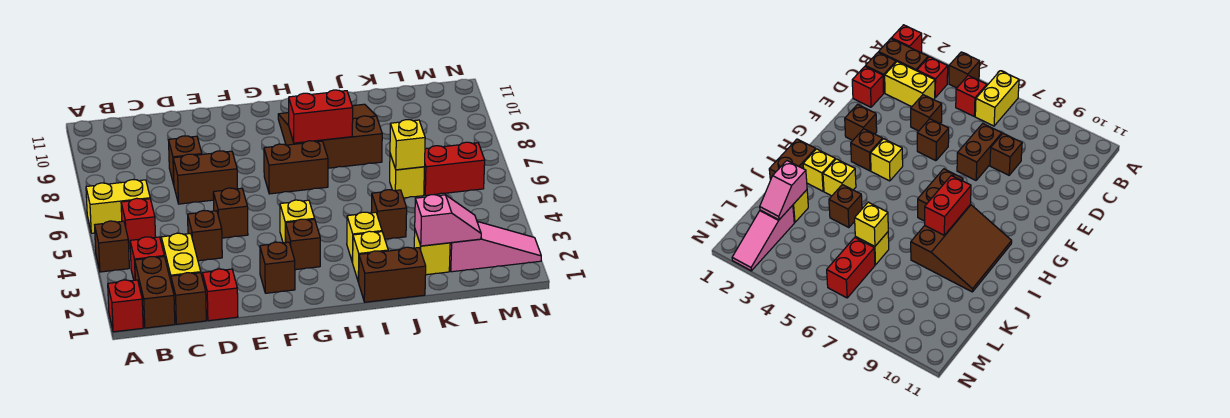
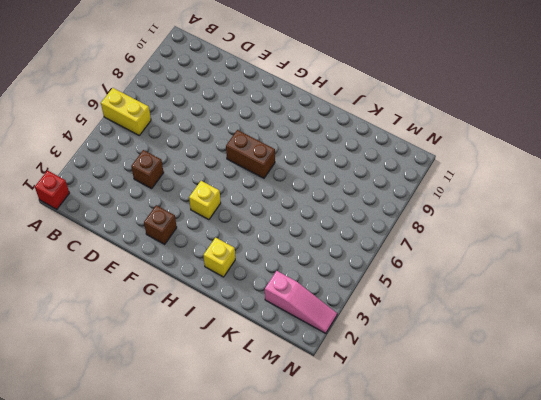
none -> brown brick A4 level 1
none -> brown brick B1:B2 level 1
none -> red brick B3 level 1

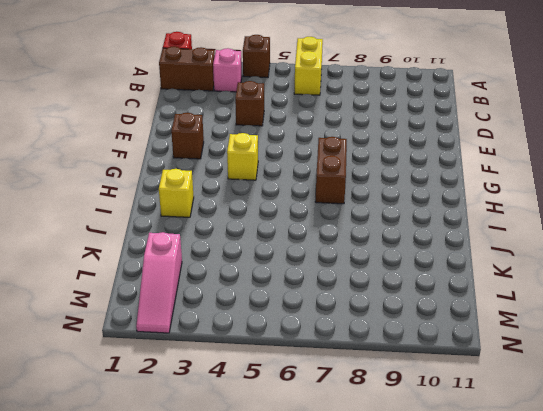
pink brick B3 level 1 -> red brick B3 level 1
none -> red brick B5 level 1
none -> brown brick C1 level 1
none -> yellow brick C2:C3 level 1

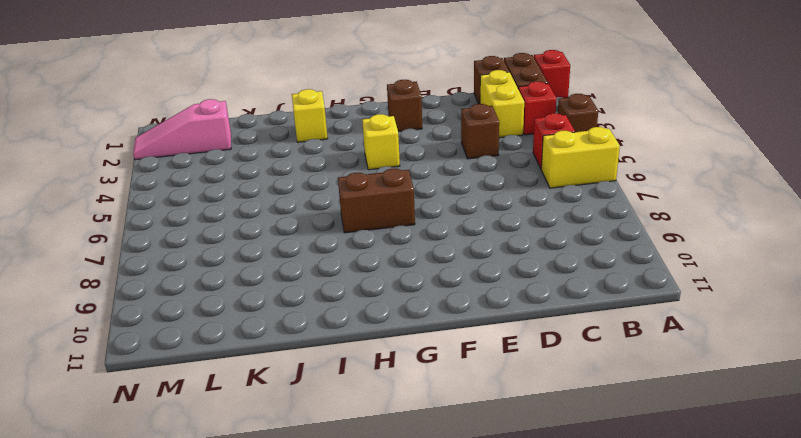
none -> red brick D1 level 1
none -> brown brick D7:E7 level 1
none -> brown brick D8 level 1

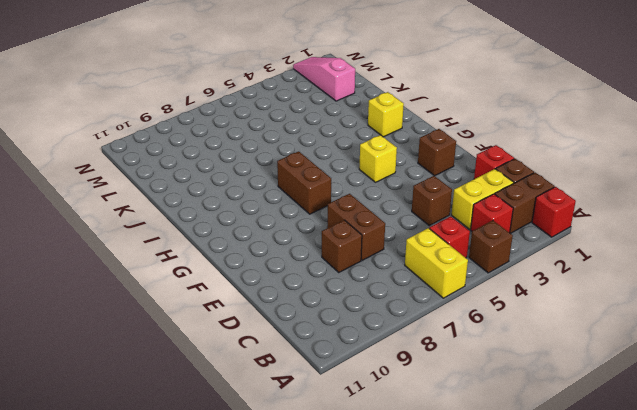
none -> brown brick E5 level 1
none -> brown brick G3 level 1
none -> brown slope H8:J10 level 1 top 8

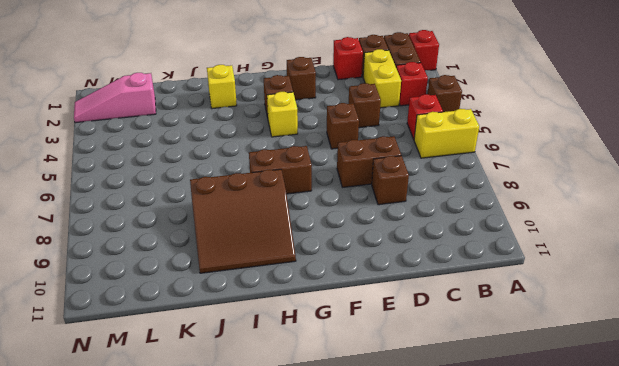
none -> brown brick I1:J1 level 1
none -> yellow brick I3 level 1
none -> brown brick J4 level 1

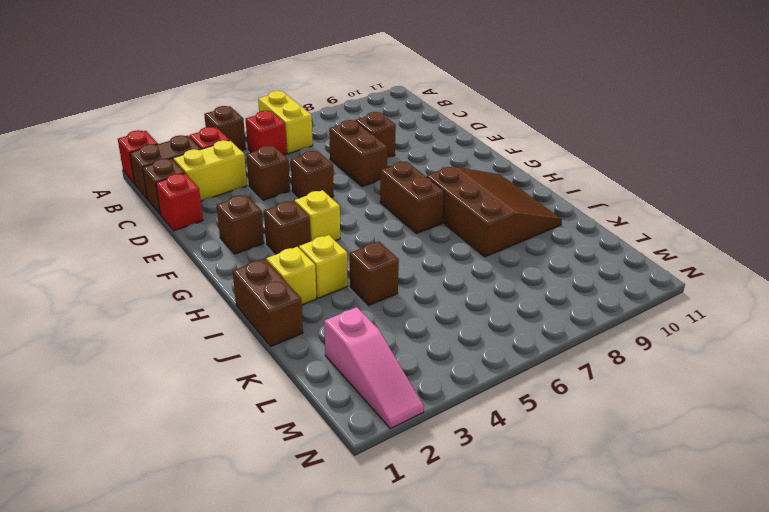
none -> yellow brick K2 level 1
none -> yellow brick K6 level 1
none -> red brick L6:M6 level 1

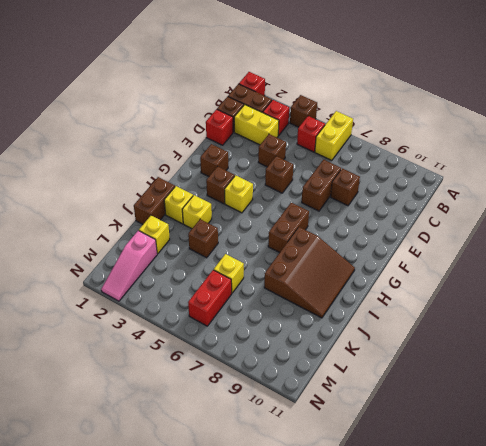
none -> red brick H8:I8 level 2
none -> pink slope K2:L2 level 2 top K
none -> yellow brick K6 level 2

